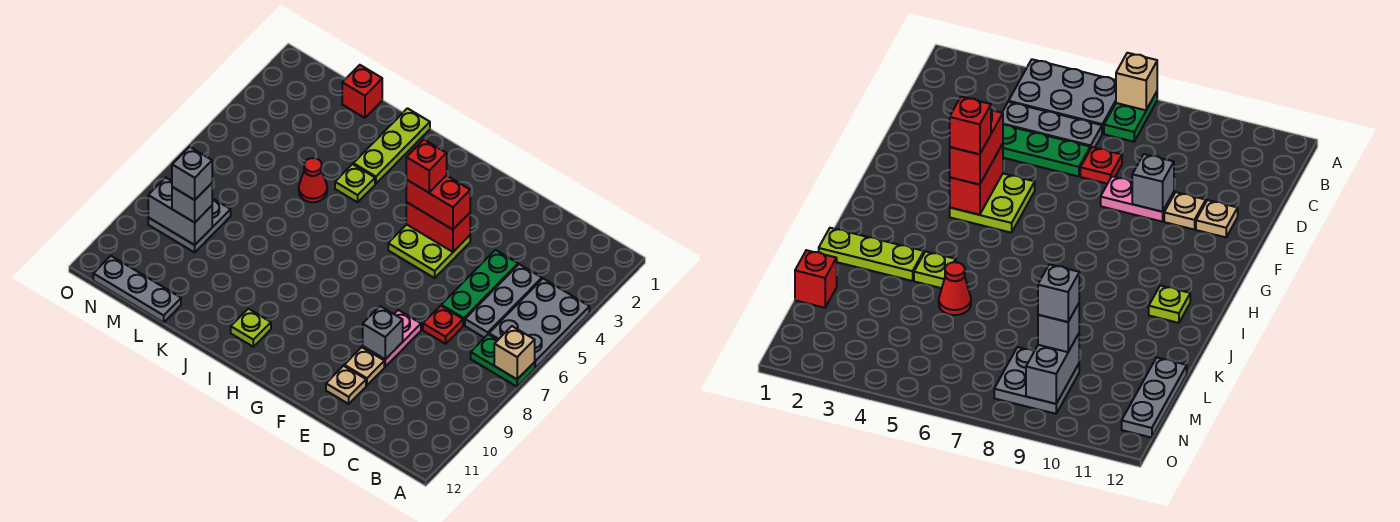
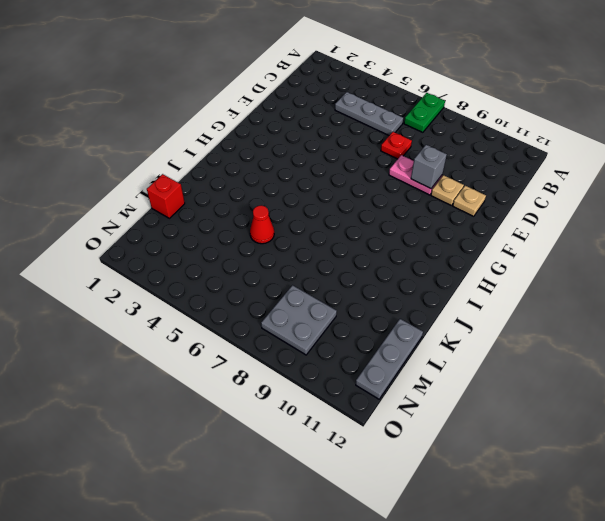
none -> grey plate A4:B6 level 1
none -> green plate D4:D6 level 1
none -> lime plate F4:G5 level 1

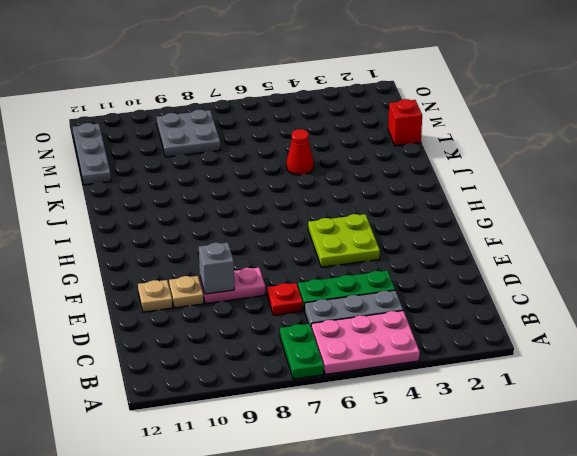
pink plate A4:B6 level 1 -> grey plate A4:B6 level 1
none -> lime plate I11 level 1
none -> lime plate J1:J3 level 1
none -> lime plate J4 level 1

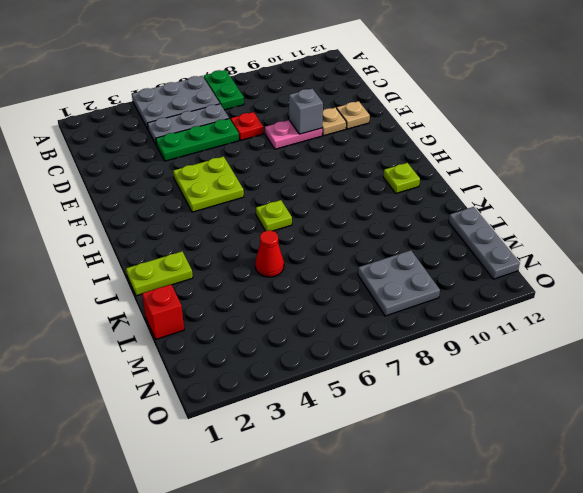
lime plate I6 level 1 -> lime plate J4 level 1
lime plate J1:J2 level 1 -> lime plate J1:J3 level 1
none -> tan brick A7 level 2
none -> red brick F4:G4 level 2
none -> grey brick M9:N9 level 2

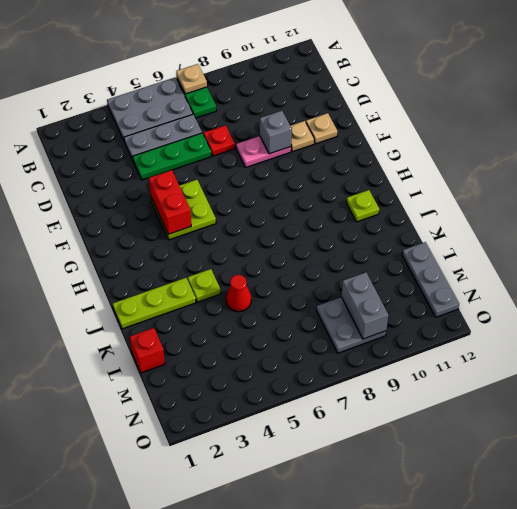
tan plate A7 level 2 -> tan brick A7 level 2
none -> red brick F4:G4 level 3
none -> grey brick M9 level 3
none -> red brick G4 level 4

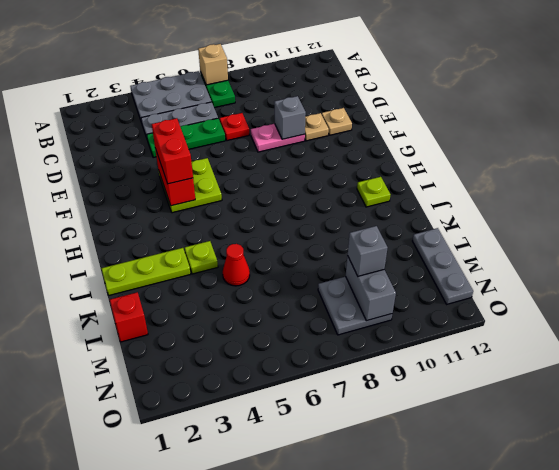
none -> red brick G4 level 4
none -> grey brick M9 level 4

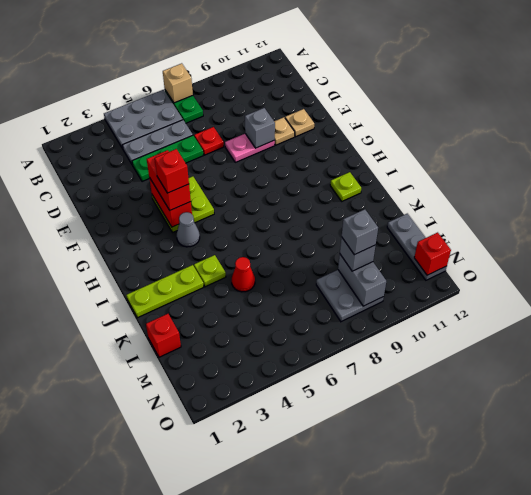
grey cone H4 level 1 -> none
red brick N12 level 2 -> none

